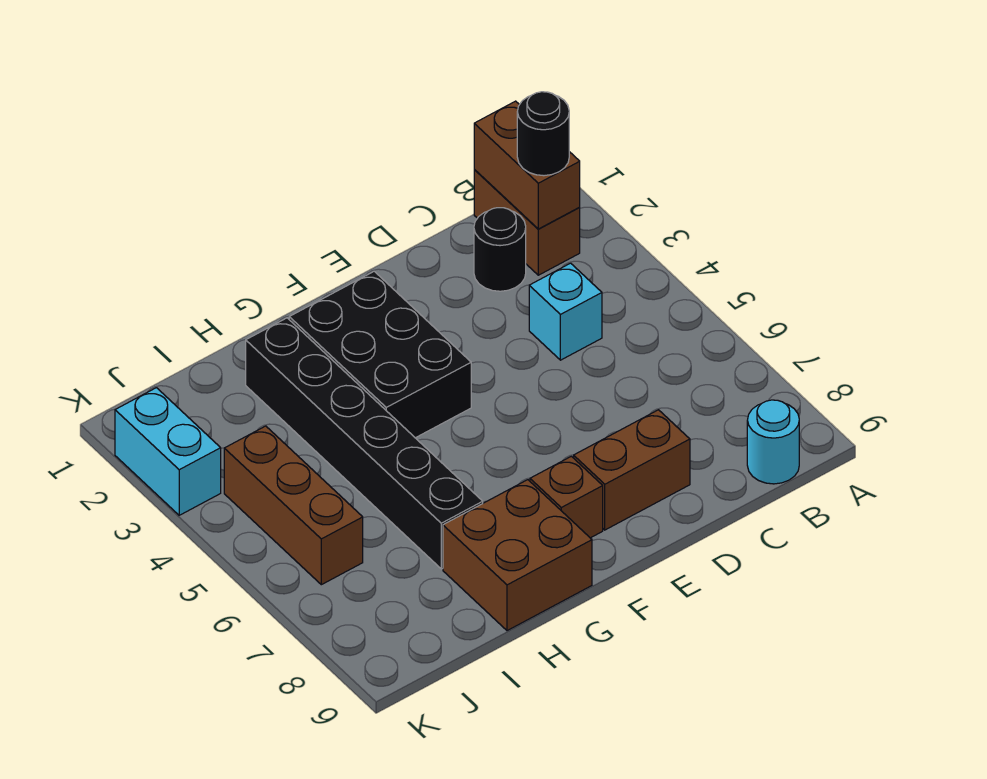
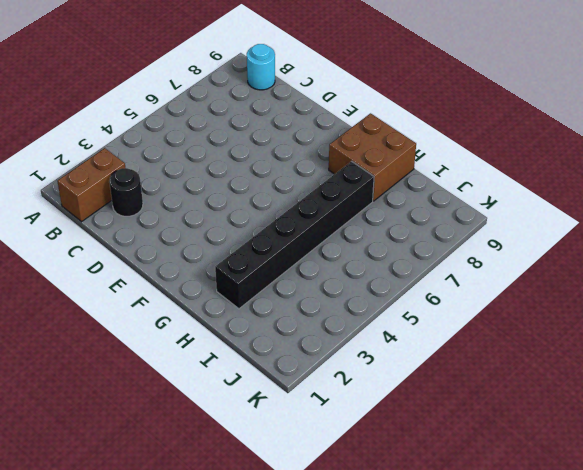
none -> cyan brick C4 level 1
none -> brown brick D8:E8 level 1
none -> black brick F2:G4 level 1

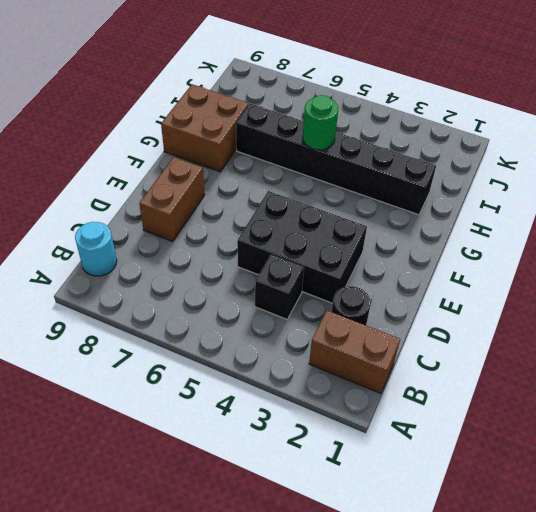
black brick C4 level 1 -> cyan brick C4 level 1
black brick D3:E5 level 1 -> black brick F2:G4 level 1
green round brick H5 level 2 -> none
none -> brown brick F8 level 1
none -> brown brick J4:J6 level 1
none -> cyan brick K2:K3 level 1

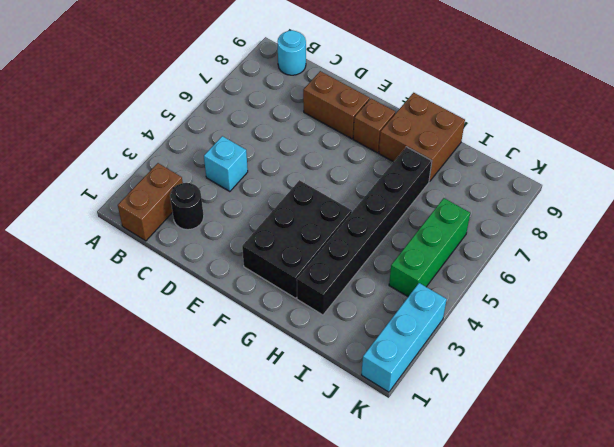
green brick J4:J6 level 1 -> brown brick J4:J6 level 1
cyan brick K1:K3 level 1 -> cyan brick K2:K3 level 1
none -> brown brick B1:B2 level 2
none -> black round brick B2 level 3

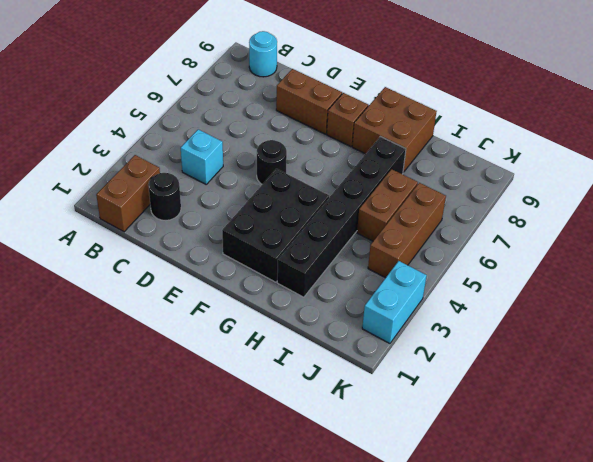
black round brick E5 level 1 -> black round brick B2 level 3
brown brick I5:I6 level 1 -> brown brick B1:B2 level 2

